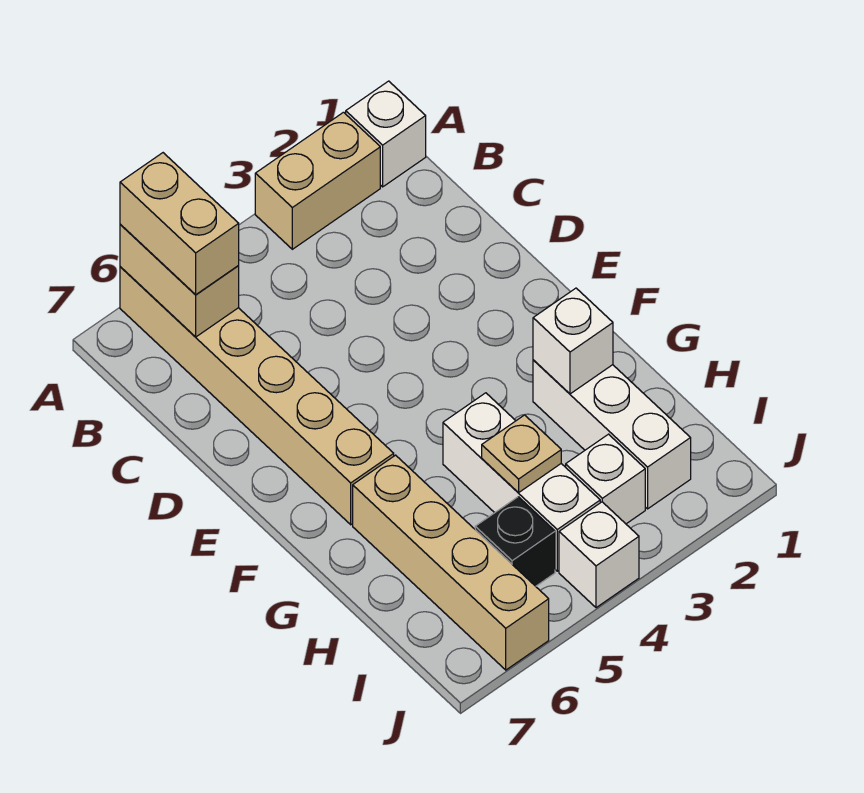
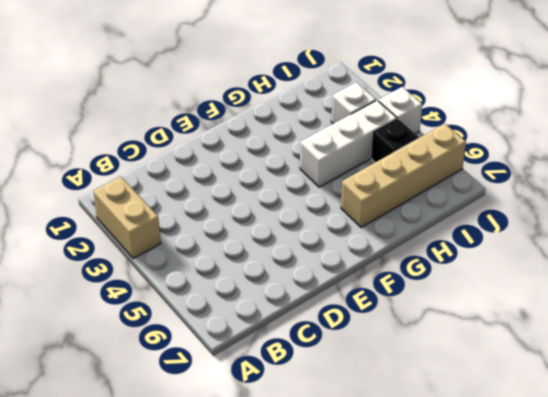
none -> white brick A1 level 1
none -> tan brick A6:F6 level 1
none -> white brick G2:I2 level 1

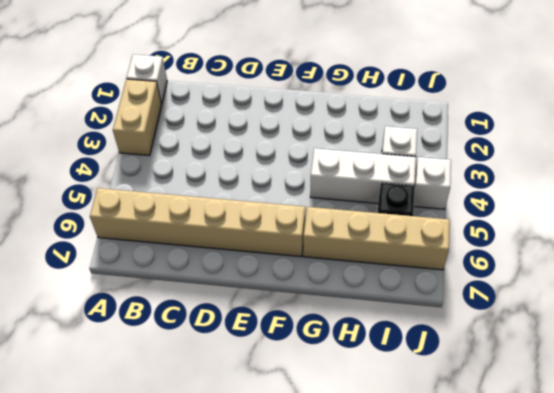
none -> white brick G2:I2 level 1
none -> tan brick A6:B6 level 2
none -> white brick G2 level 2

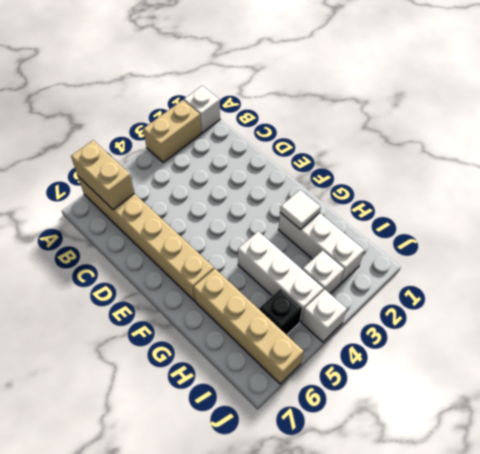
white tile G2 level 2 -> white brick G2 level 2
none -> tan plate H4 level 2
none -> tan brick A6:B6 level 3

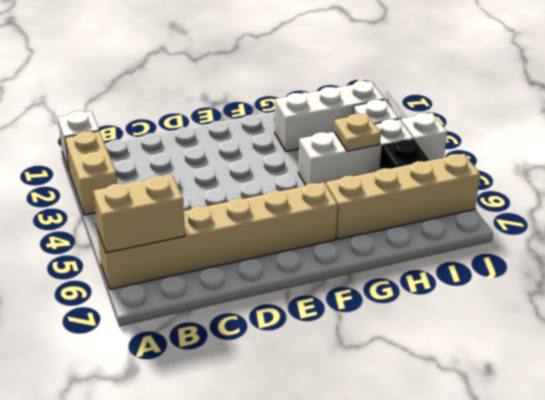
none -> white brick G2 level 2
none -> tan brick A6:B6 level 3

